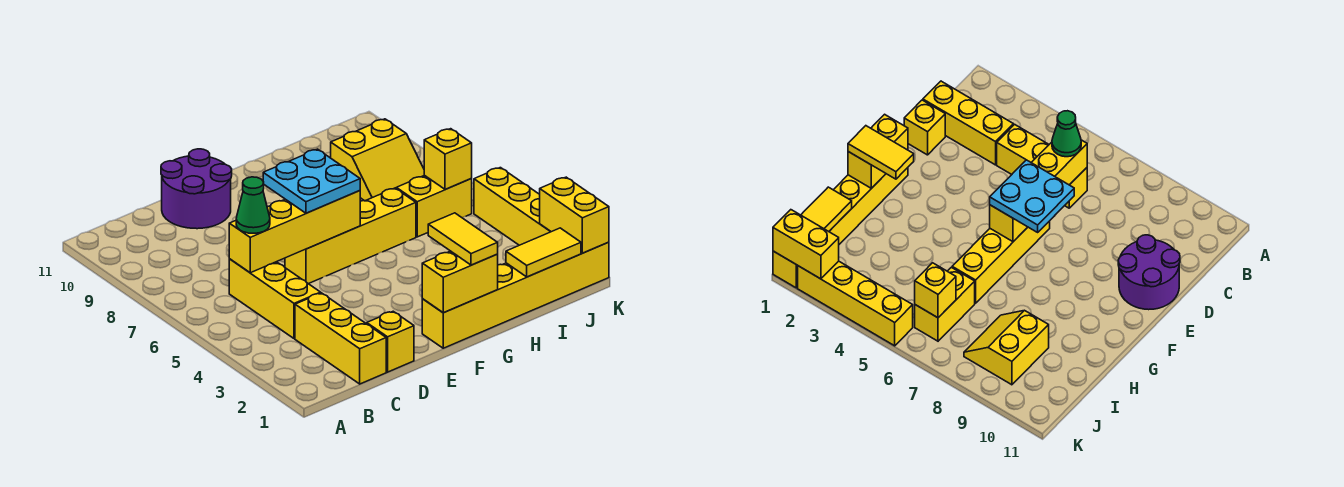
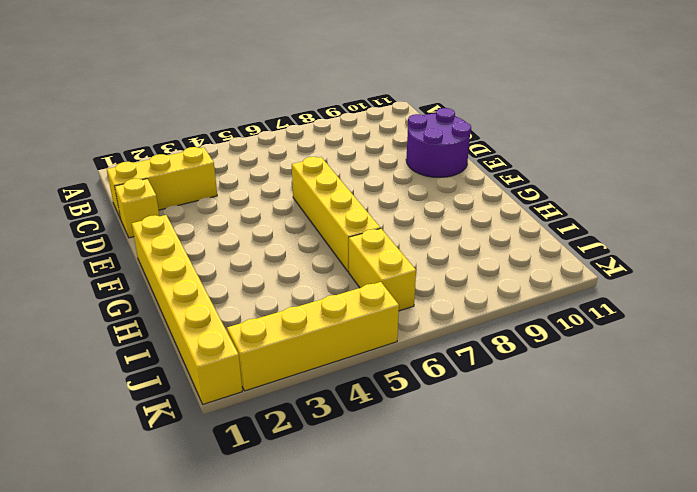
none -> yellow brick C4:C6 level 1
none -> yellow slope I8:J9 level 1 top 9
none -> yellow brick C6:F6 level 2

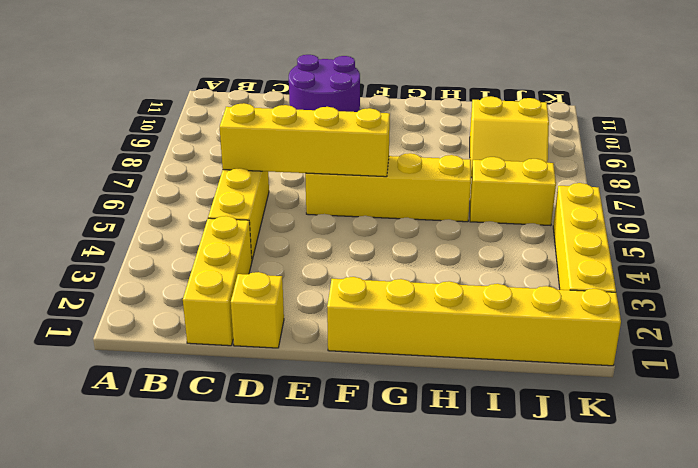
none -> yellow brick F1:G1 level 2
none -> yellow tile I1:J1 level 2
none -> yellow brick J6 level 2

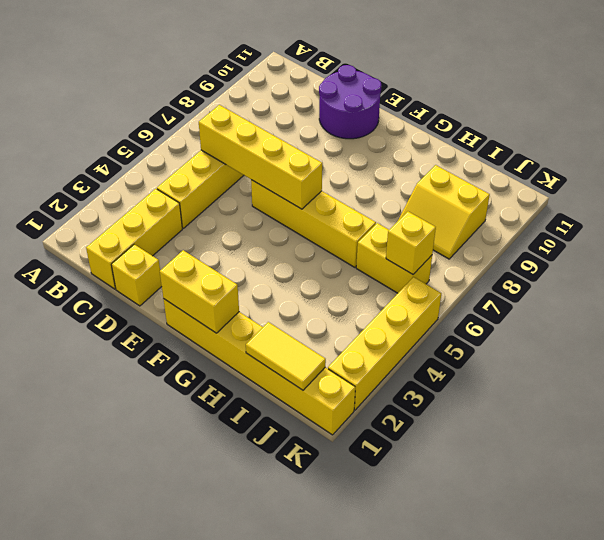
none -> yellow brick K1:K2 level 2
none -> green cone C6 level 3
none -> cyan plate E6:F7 level 3

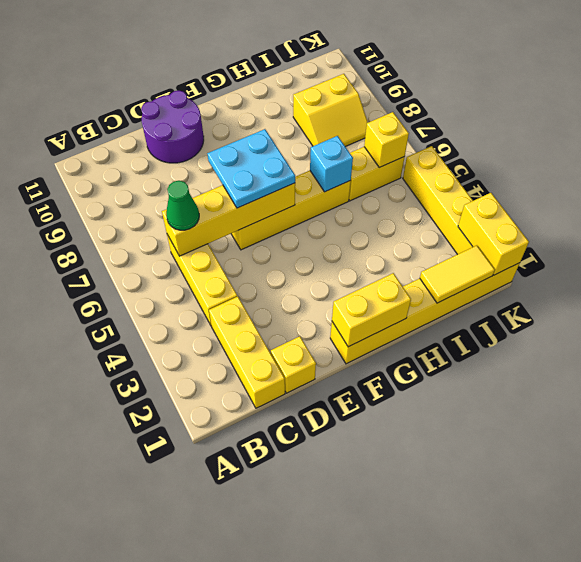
cyan brick H6 level 2 -> none
none -> yellow tile G1:G2 level 3

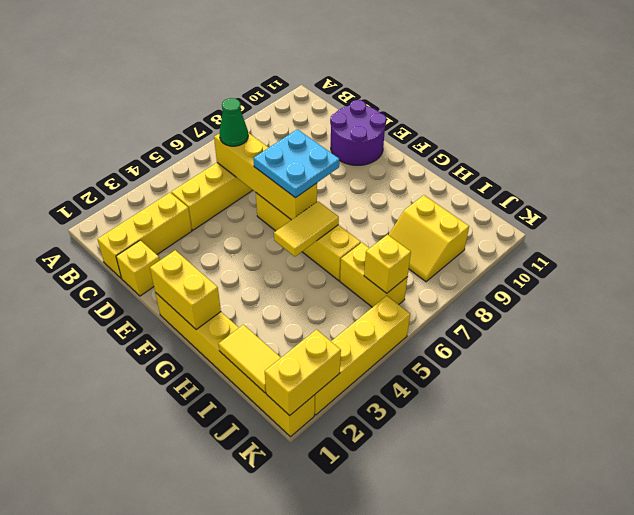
yellow tile G5:G6 level 2 -> yellow tile G1:G2 level 3

